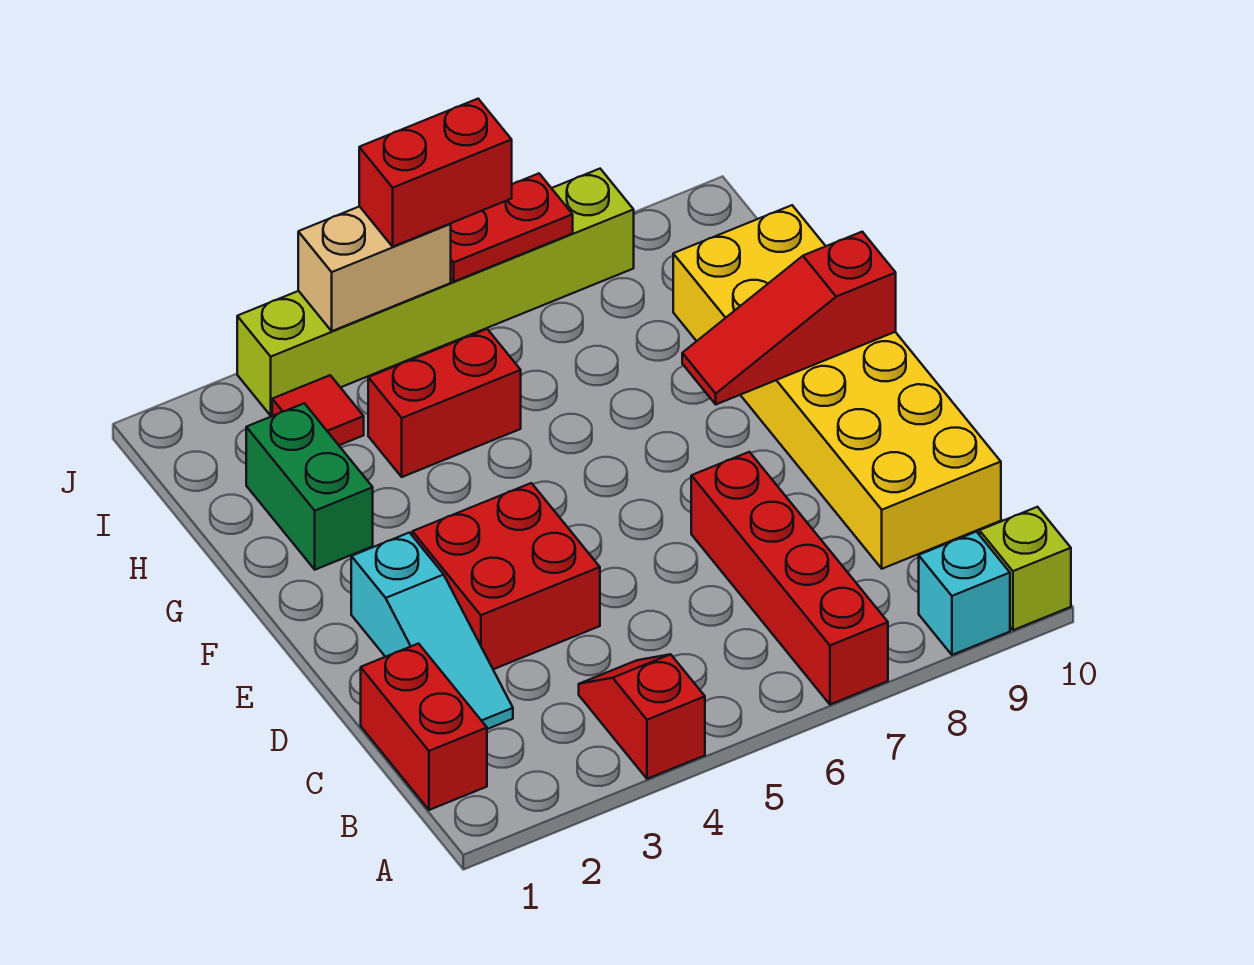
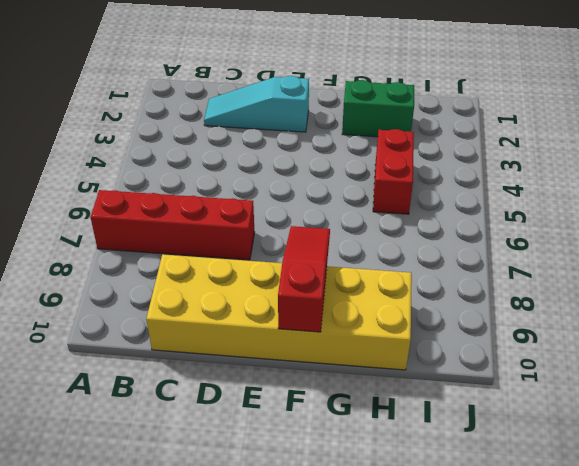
none -> red slope A4:B4 level 1 top A
none -> cyan brick A9 level 1
none -> lime brick A10 level 1

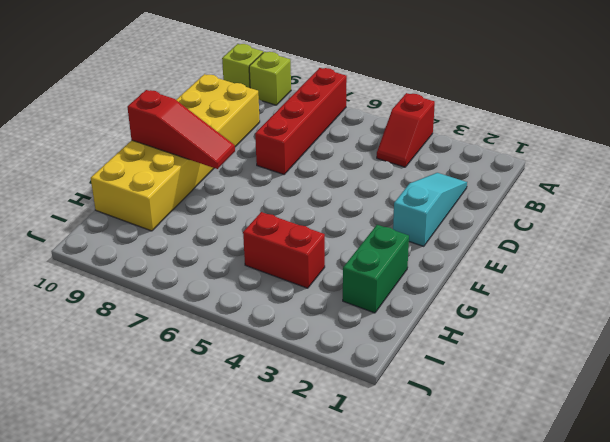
lime brick A9 level 1 -> cyan brick A9 level 1
none -> red brick B1:C1 level 1
none -> red brick D3:E4 level 1
none -> red tile I3 level 1

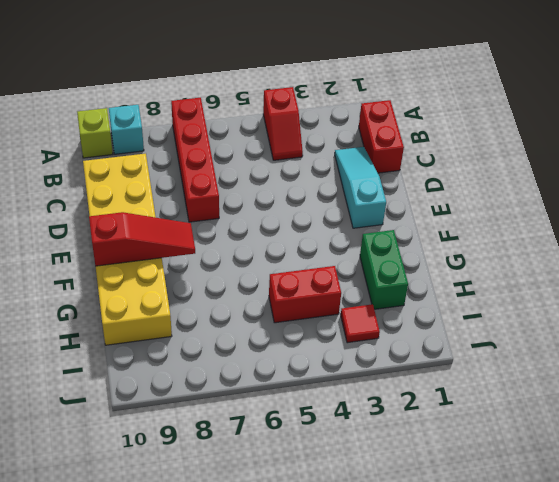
none -> red brick D3:E4 level 1
none -> lime brick J3:J8 level 1
none -> tan brick J4:J5 level 2

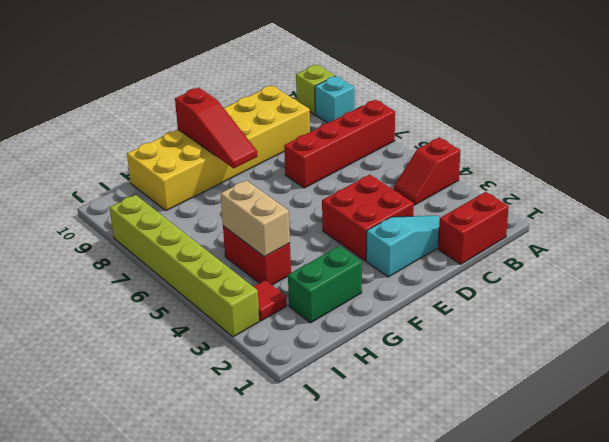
tan brick H4:H5 level 2 -> tan brick J4:J5 level 2
none -> red plate J6:J7 level 2
none -> red brick J5:J6 level 3

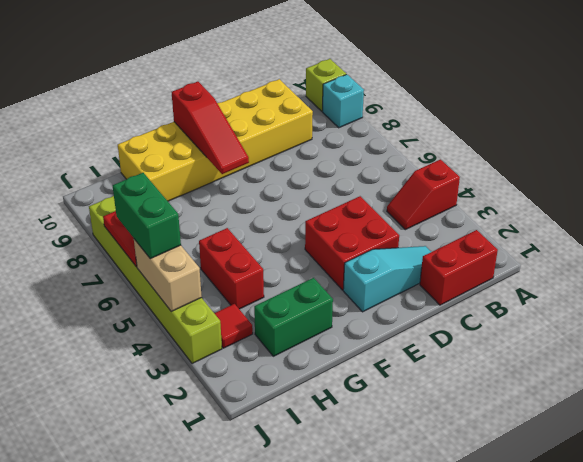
green brick J5:J6 level 3 -> red brick J5:J6 level 3
none -> red brick A7:D7 level 1

